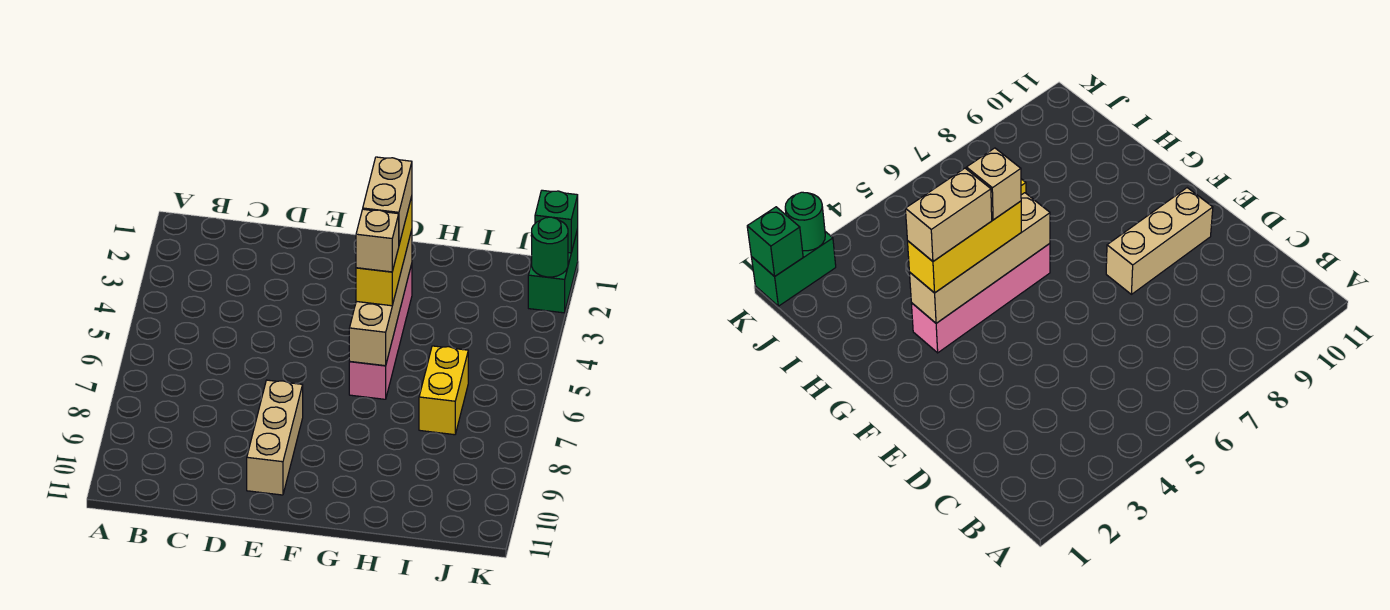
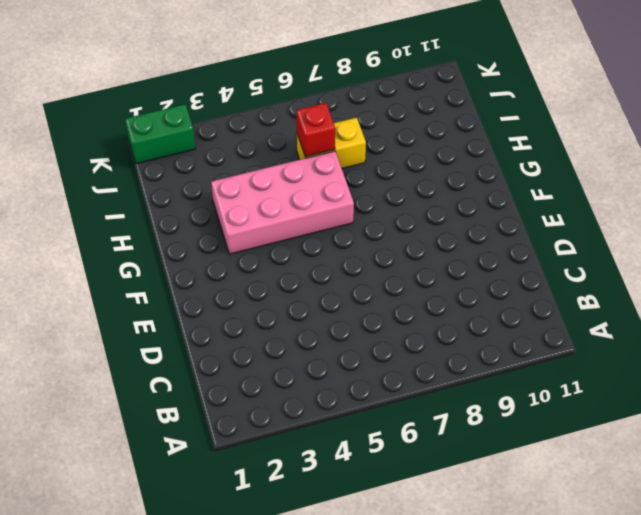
pink brick G3:H6 level 1 -> pink brick G3:G6 level 1
red brick I6 level 2 -> none
none -> tan brick E8:E10 level 1
none -> tan brick G3:G6 level 2

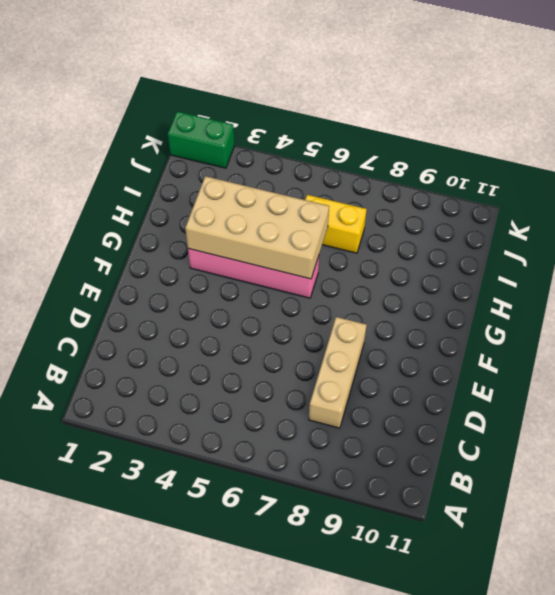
tan brick C8:E8 level 1 -> tan brick E8:E10 level 1
tan brick G3:H6 level 2 -> tan brick G3:G6 level 2
none -> green brick K1 level 2
none -> green round brick K2 level 2

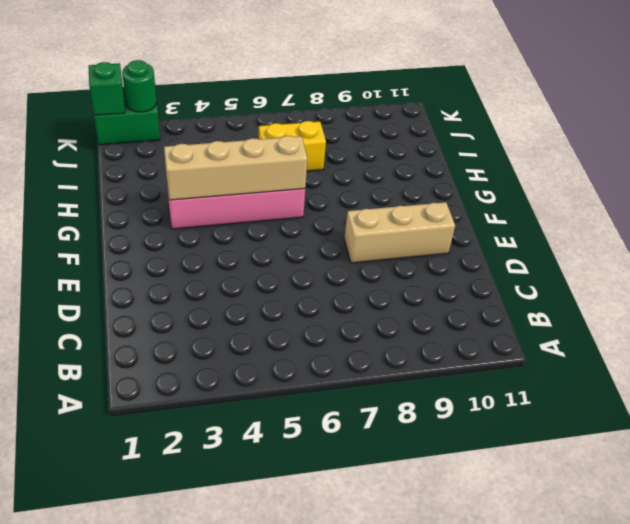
none -> yellow brick G3:G5 level 3
none -> tan brick G3:G4 level 4

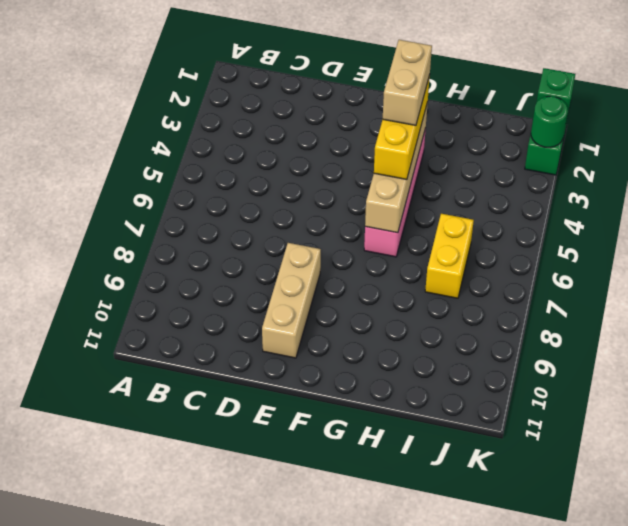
none -> tan brick G5 level 4

